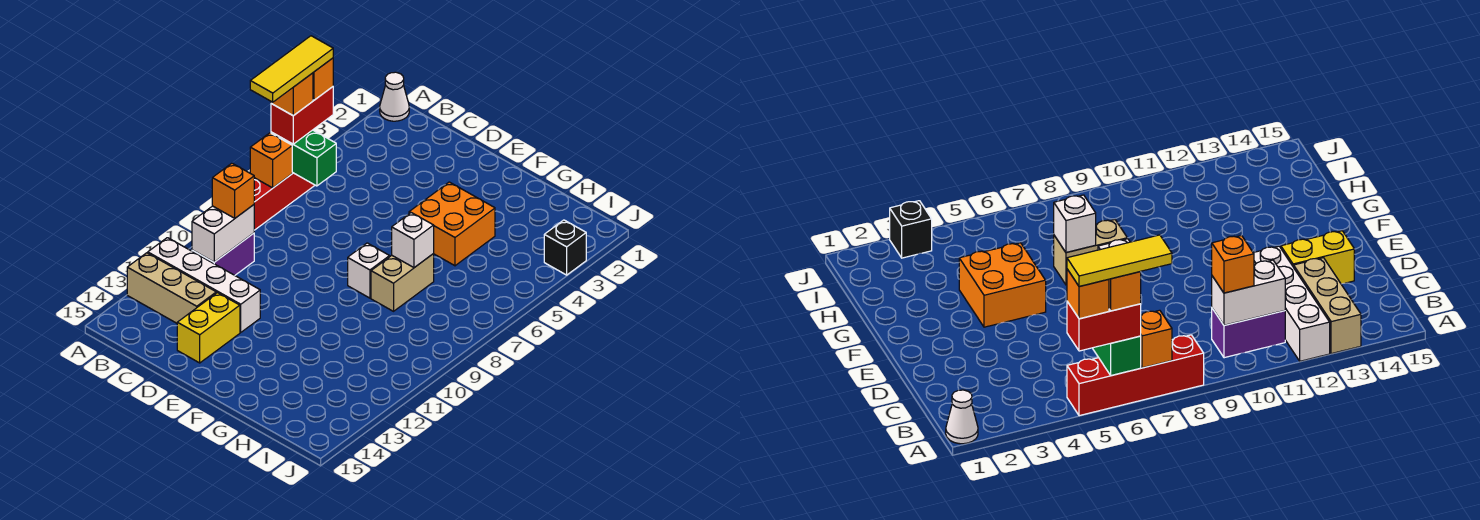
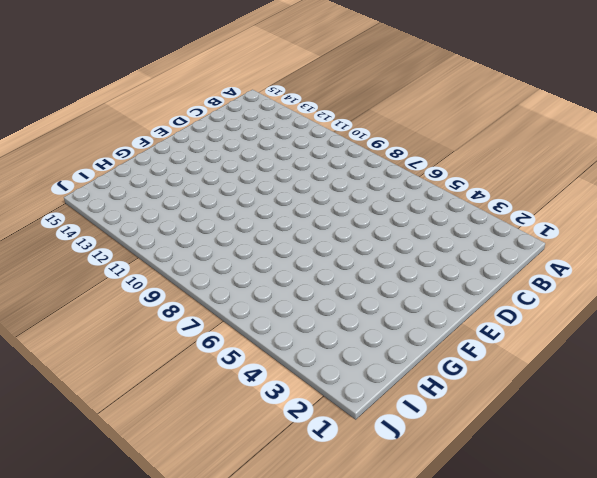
none -> white cone A1 level 1
none -> red brick A5:A8 level 1
none -> white brick A12:D12 level 1

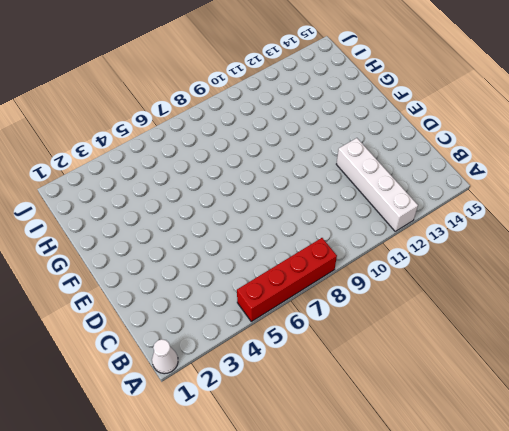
none -> tan brick A13:C13 level 1
none -> purple brick B10:B11 level 1
none -> yellow brick D13:D14 level 1

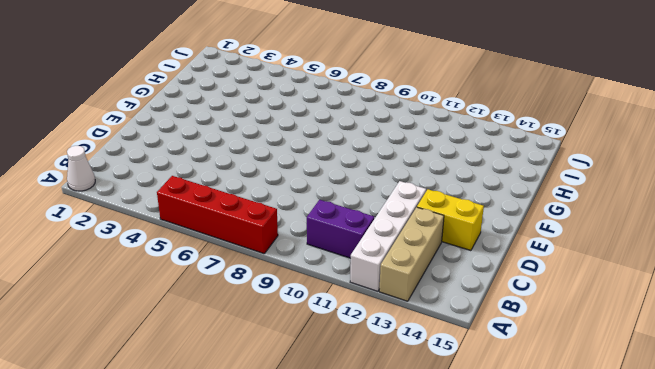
none -> orange brick F4:G5 level 1
none -> white brick F8 level 1
none -> tan brick G7:G8 level 1

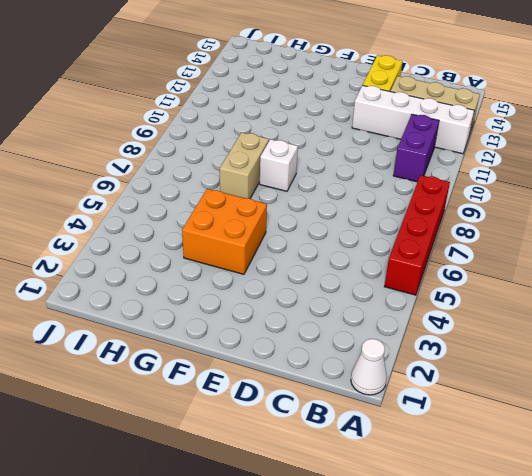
none -> black brick J3 level 1
none -> green brick A6:B6 level 2
none -> orange brick A7 level 2

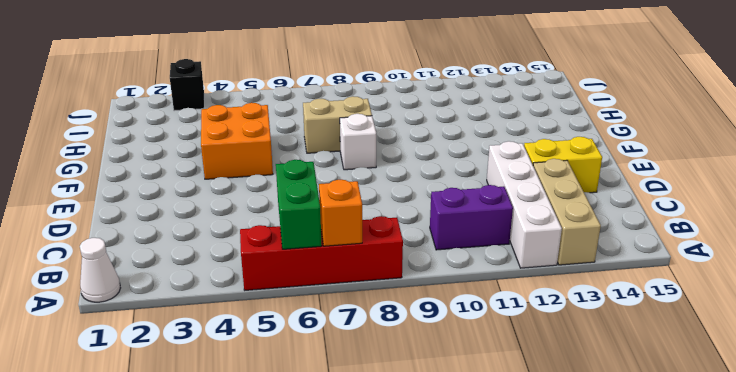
none -> white brick B10:B11 level 2
none -> white brick G7 level 2
none -> red brick A5:A6 level 3

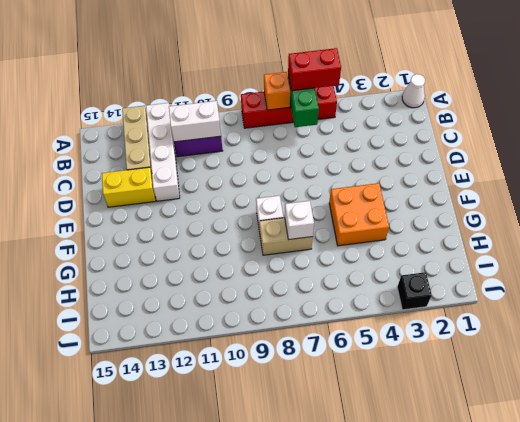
none -> orange brick B10 level 3
none -> orange brick A5 level 4
none -> orange brick A6 level 4

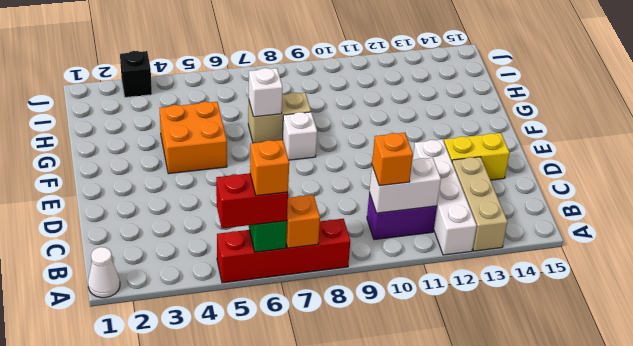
none -> orange brick A5 level 4
none -> yellow tile A5:A7 level 5

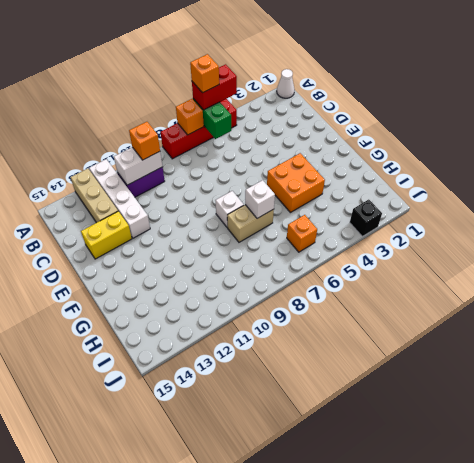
orange brick I6 level 1 -> orange brick A5 level 4
none -> yellow tile A5:A7 level 5

